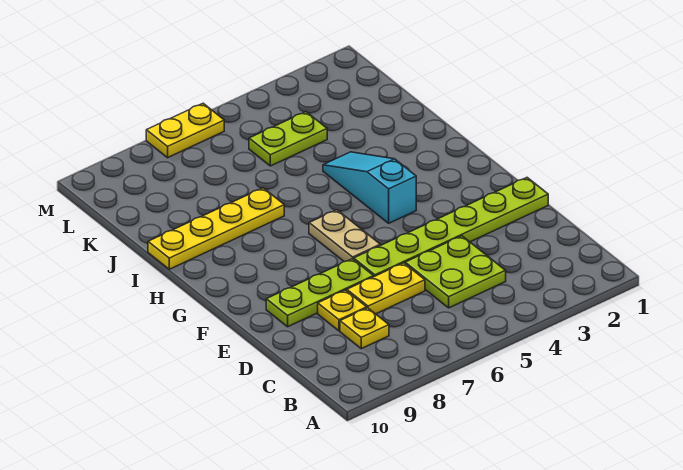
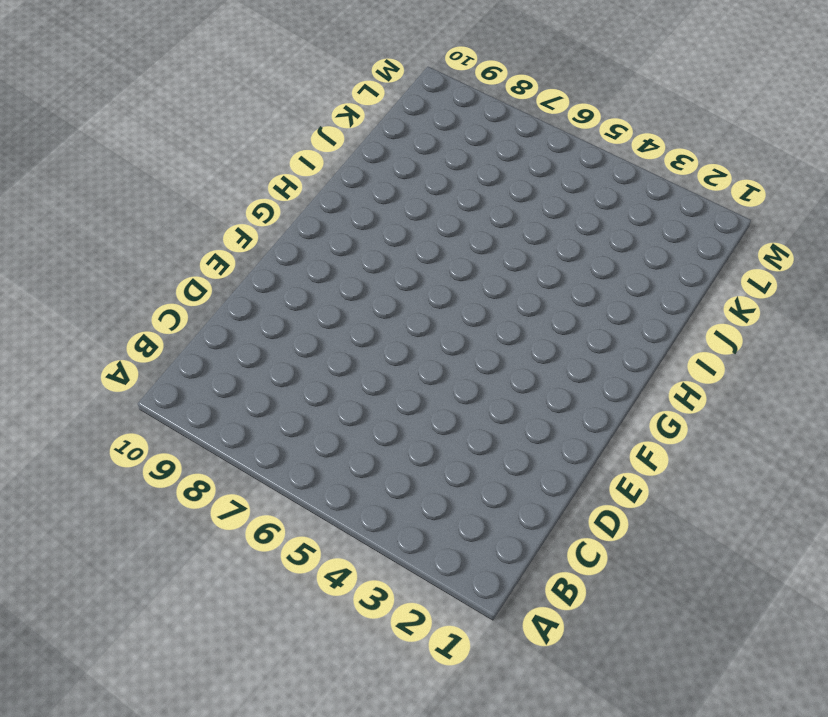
none -> lime plate C4:D5 level 1
none -> yellow plate C8 level 1

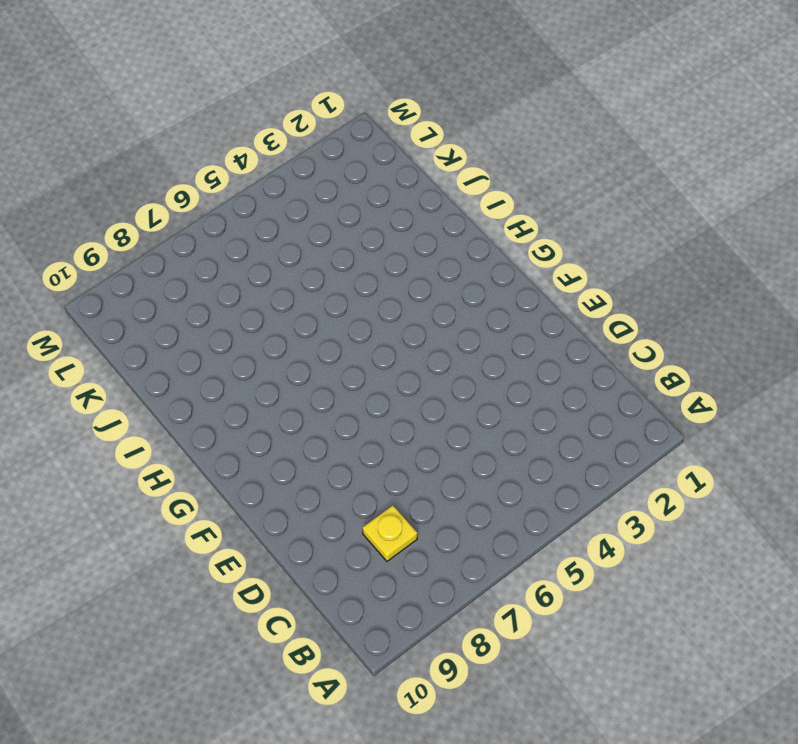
none -> lime plate C4:D5 level 1
none -> yellow plate D6:D7 level 1

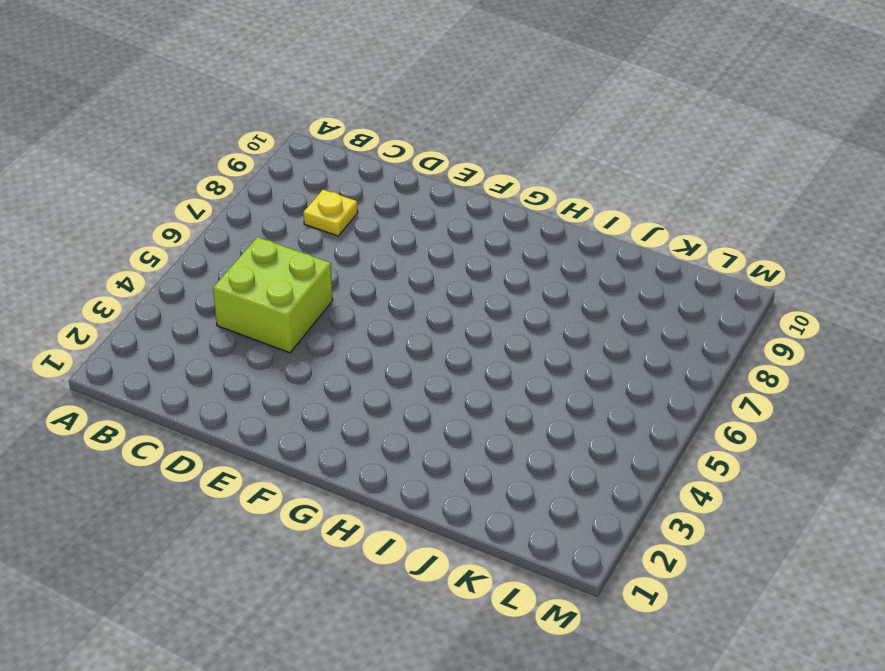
lime brick C4:D5 level 1 -> lime plate C4:D5 level 1
none -> yellow plate D6:D7 level 1
none -> yellow plate D8 level 1

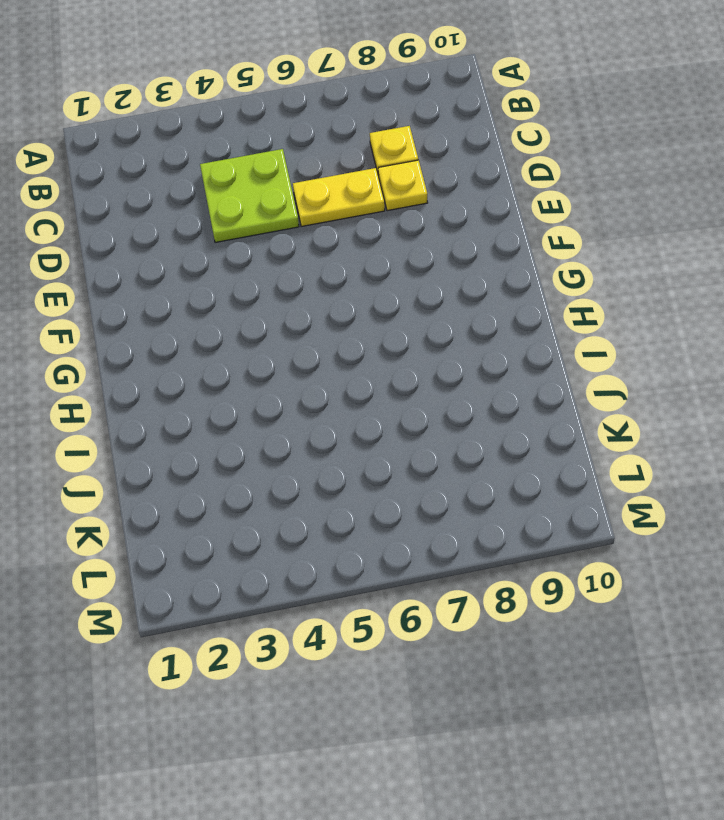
none -> lime plate E1:E6 level 1
none -> lime plate E7:E9 level 1

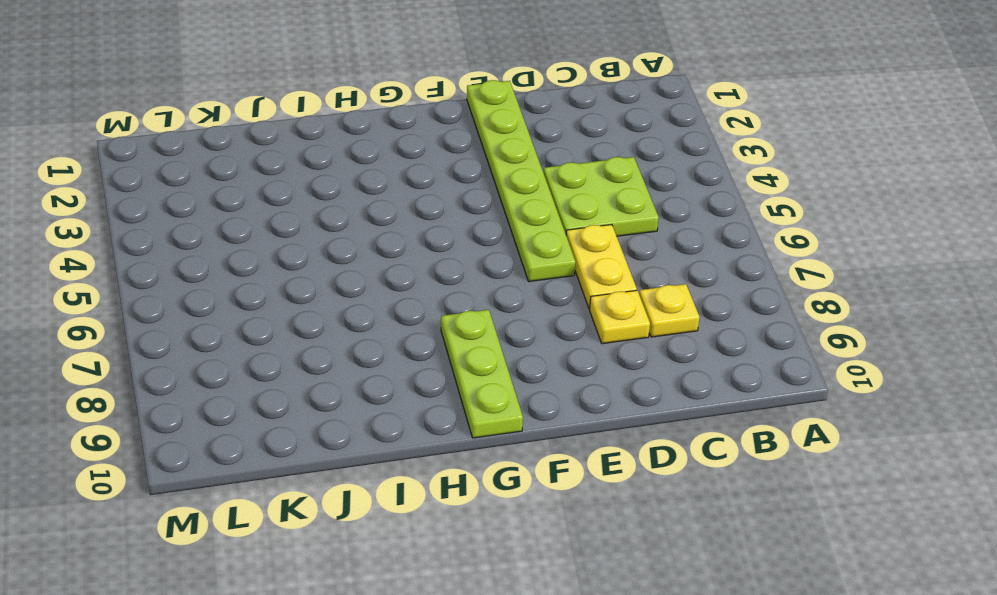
lime plate G8:G10 level 1 -> lime plate E7:E9 level 1
none -> tan plate F6:G6 level 1
none -> cyan slope G4:I4 level 1 top G

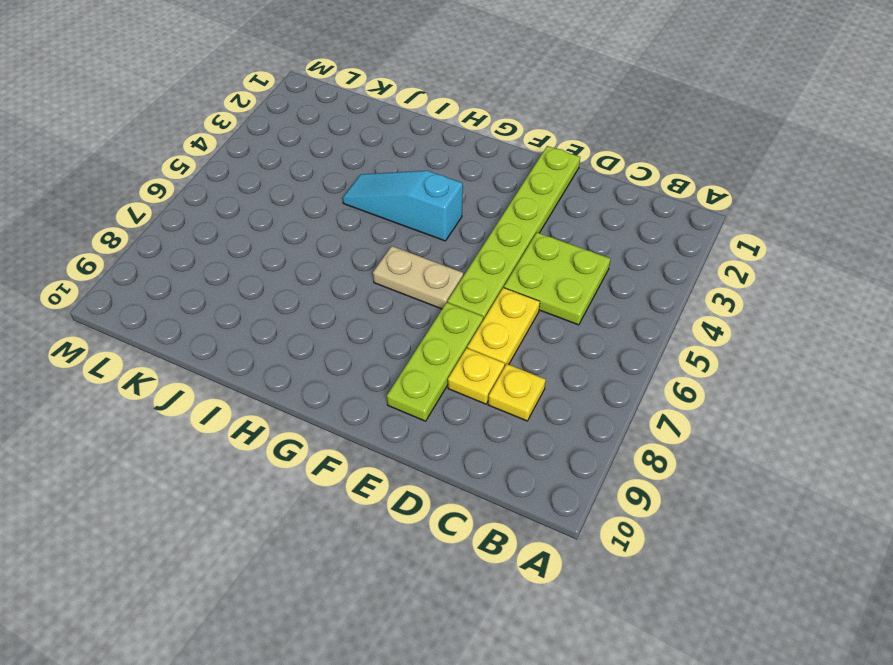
none -> yellow plate I7:I10 level 1
none -> lime plate K4:K5 level 1

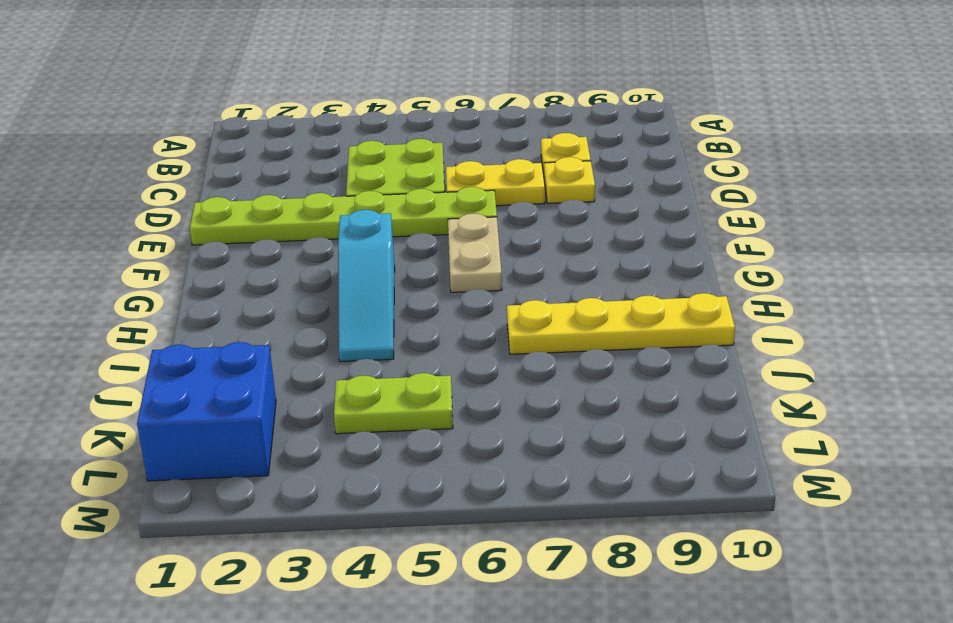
blue brick K1:L2 level 1 -> none
none -> lime plate E7:E9 level 1
none -> yellow plate M6:M7 level 1

